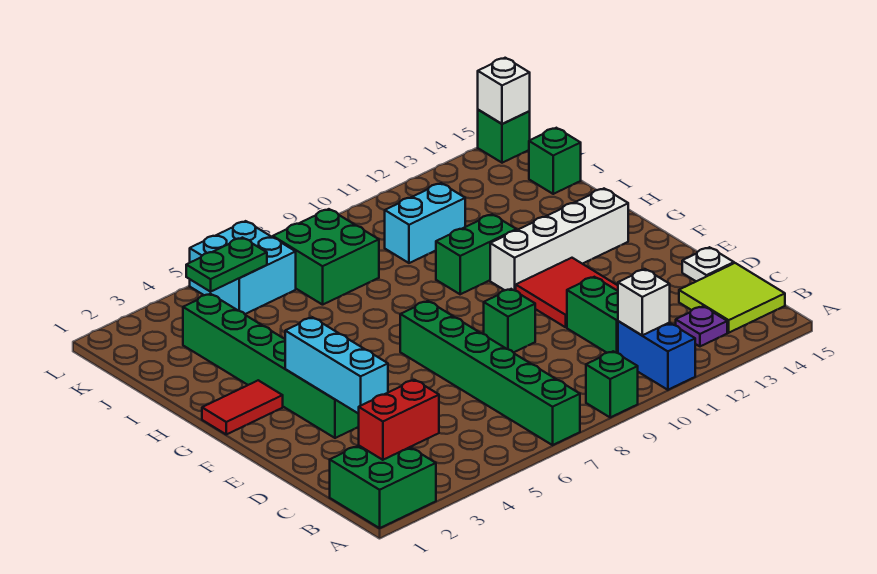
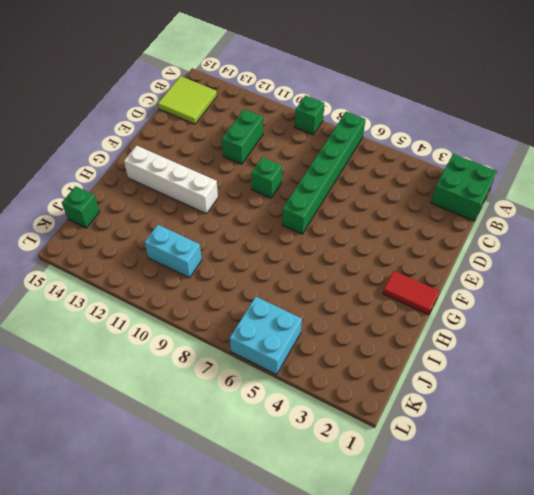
none -> blue brick A11:B11 level 1
none -> purple plate B13 level 1
none -> white plate D15 level 1

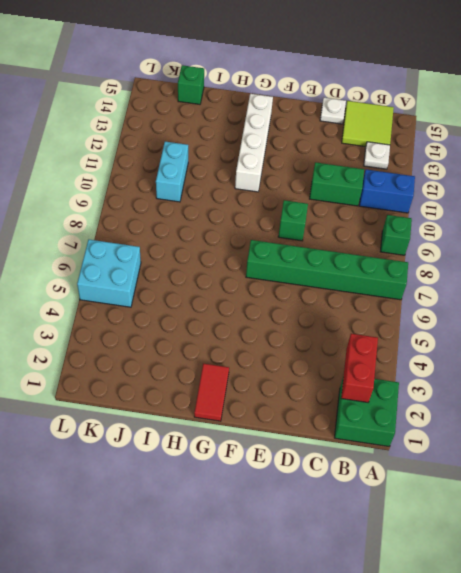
white plate B13 level 1 -> purple plate B13 level 1
none -> green brick E3:J3 level 1
none -> red tile E11:F12 level 1
none -> green brick H10:H11 level 1

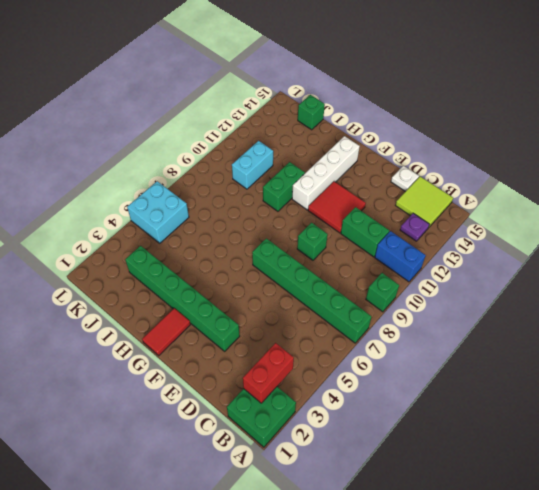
none -> green brick J7:K8 level 1
none -> green brick L15 level 1
none -> white brick B11 level 2

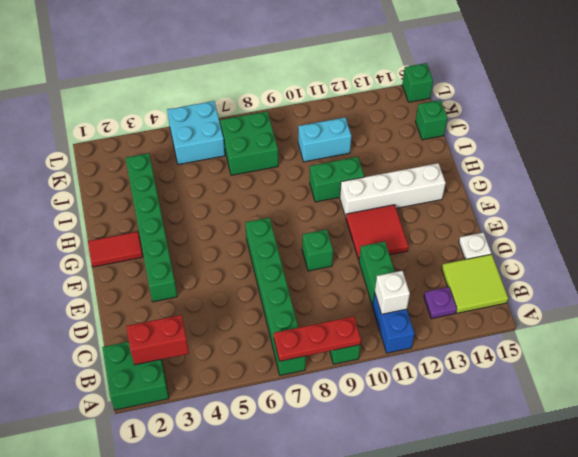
red plate A7:A9 level 2 -> none
none -> cyan brick D3:F3 level 2
none -> green plate K4:K5 level 2
none -> white brick L15 level 2

